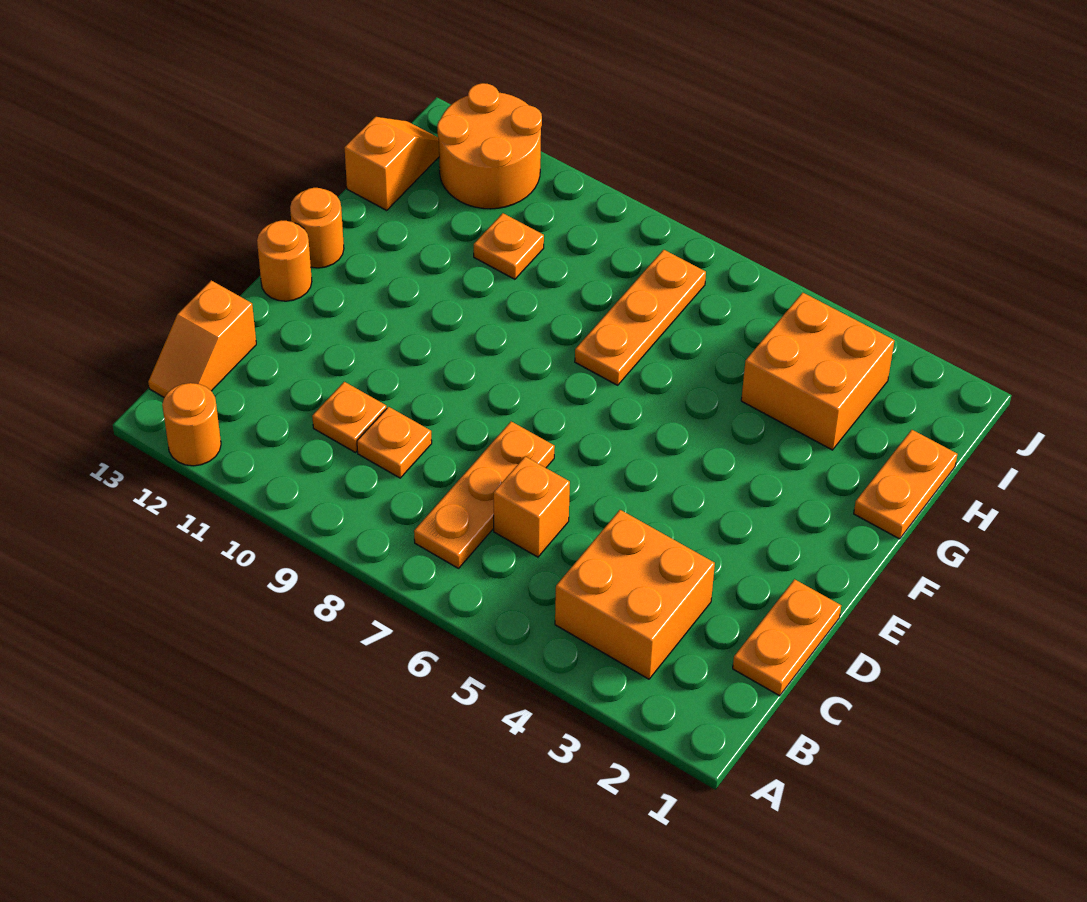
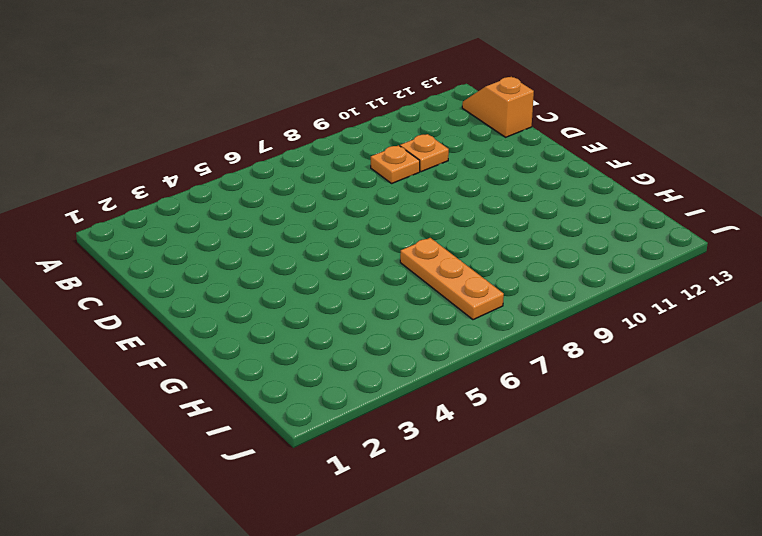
none -> orange round brick A12 level 1
none -> orange brick B3:C4 level 1
none -> orange plate B7:D7 level 1

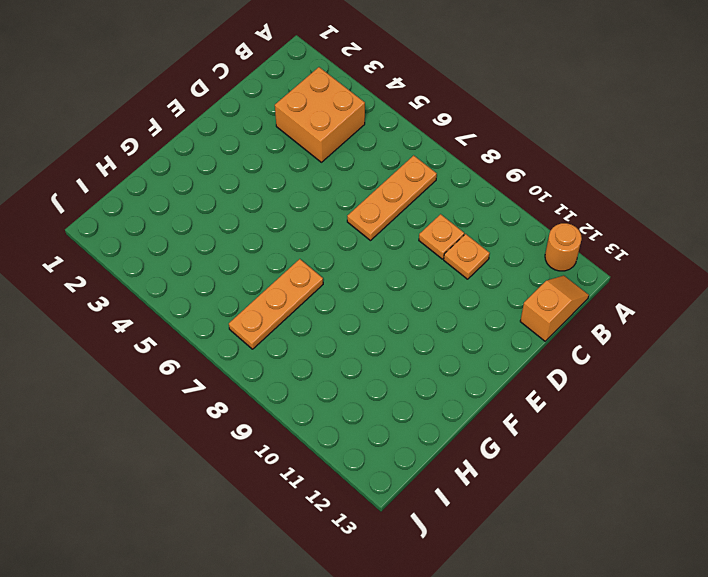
none -> orange plate C1:D1 level 1
none -> orange brick C6 level 1
none -> orange round brick E13 level 1

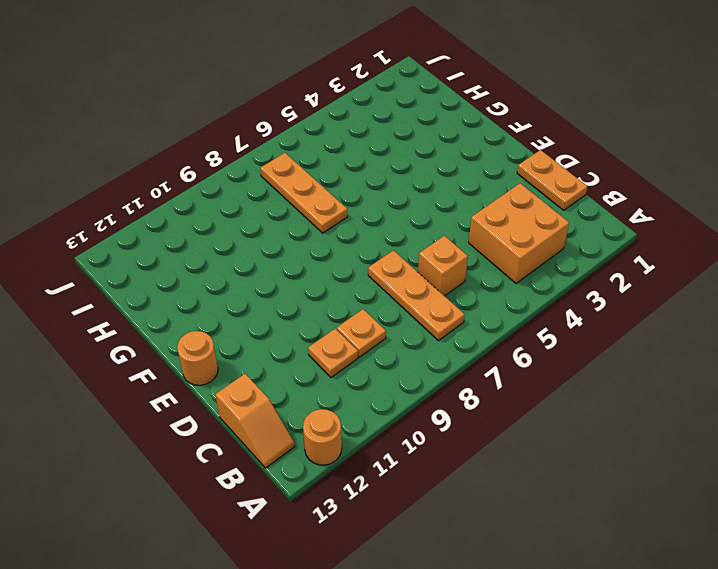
none -> orange round brick F13 level 1
none -> orange plate G1:H1 level 1
none -> orange brick H3:I4 level 1

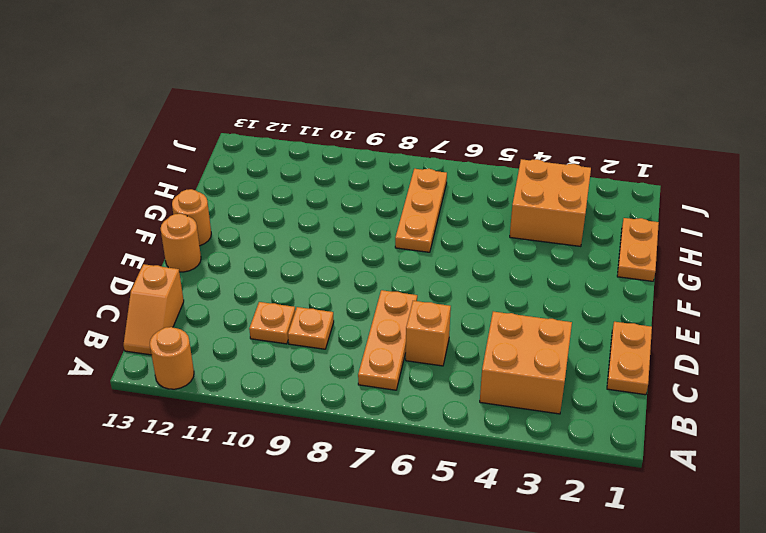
none -> orange plate H10 level 1
none -> orange slope H13:I13 level 1 top H
none -> orange round brick I11:J12 level 1

